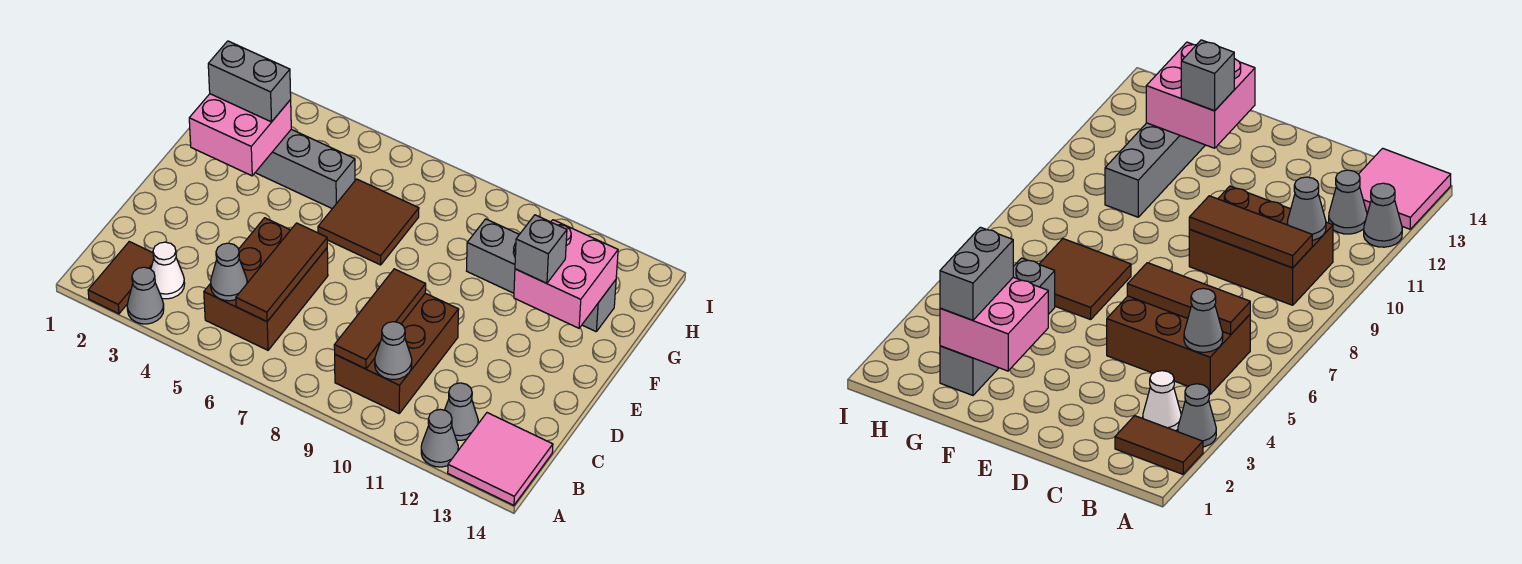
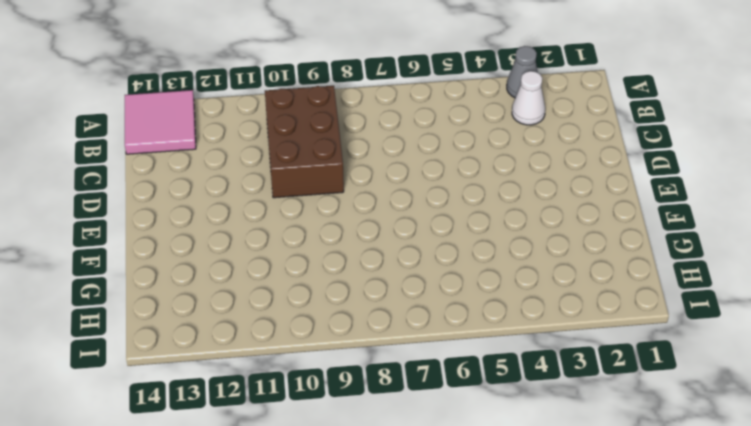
none -> brown tile A2:B2 level 1
none -> grey cone A12 level 1
none -> brown brick B5:D6 level 1

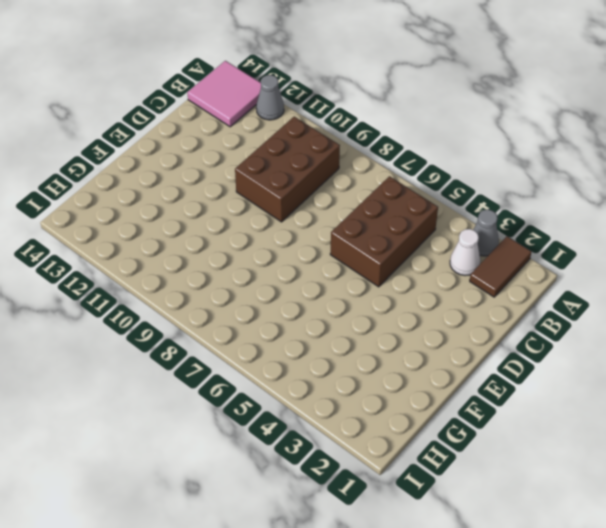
none -> grey cone B12 level 1
none -> brown tile F6:G7 level 1
none -> grey brick G2:G5 level 1

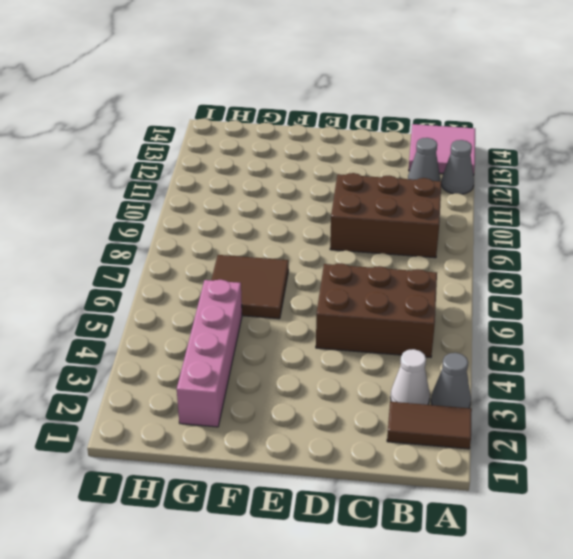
pink brick G2:G5 level 1 -> grey brick G2:G5 level 1
none -> grey brick G10:G13 level 1
none -> grey cone B5 level 2
none -> brown tile B6:D6 level 2

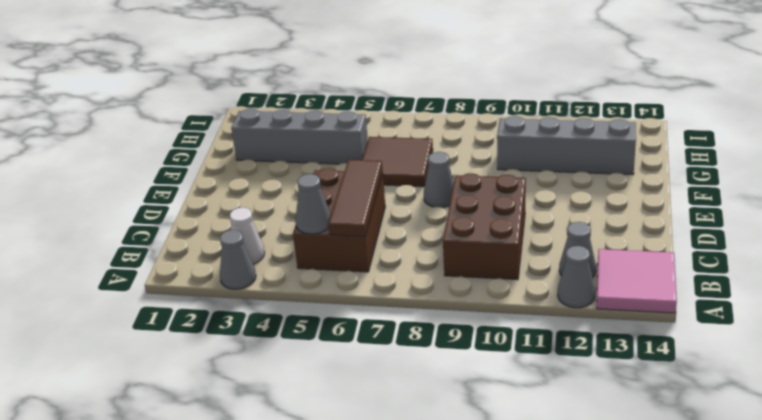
grey cone E8 level 1 -> grey cone B10 level 2
none -> brown tile A2:B2 level 1
none -> brown tile B9:D9 level 2
none -> pink brick F2:G3 level 2

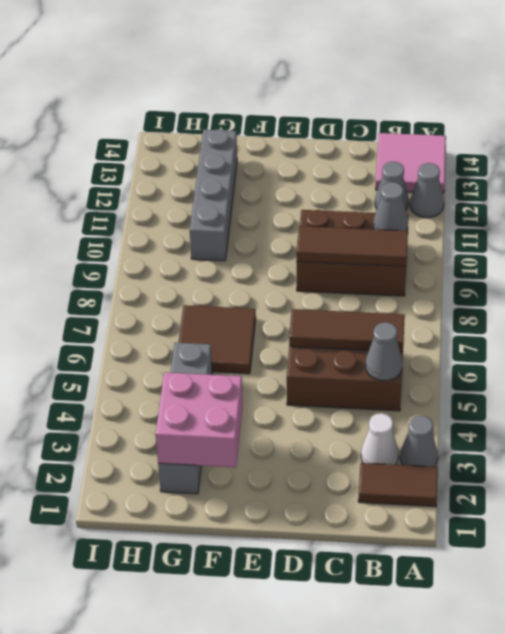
none -> pink brick F12:G13 level 2
none -> grey brick F12 level 3
none -> grey brick G2:G3 level 3

